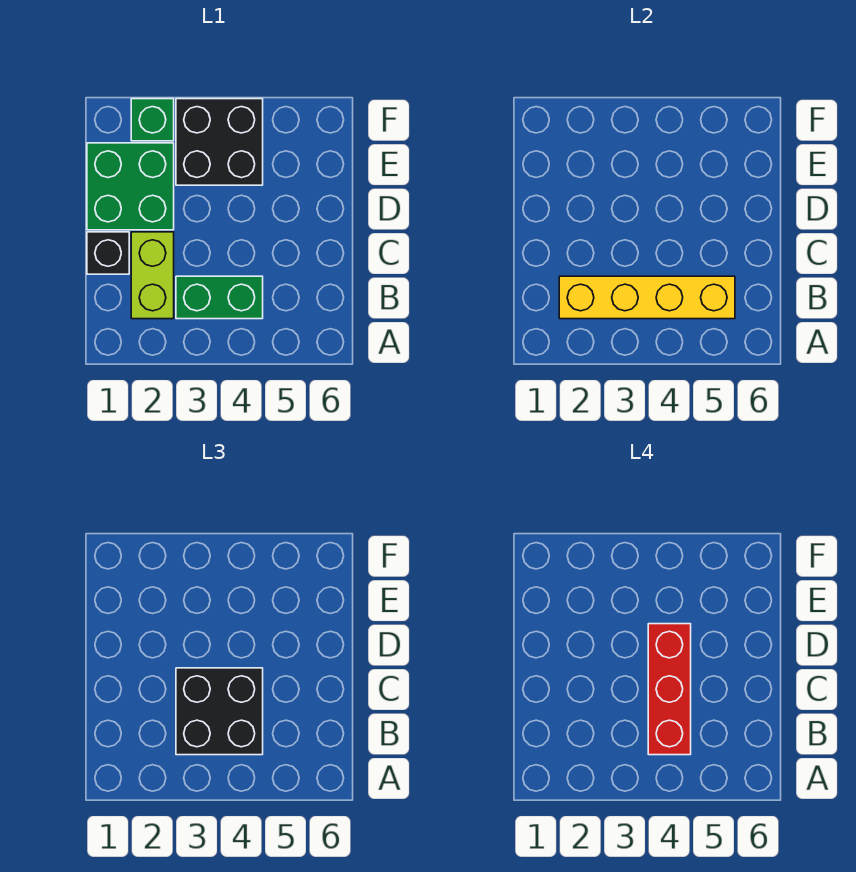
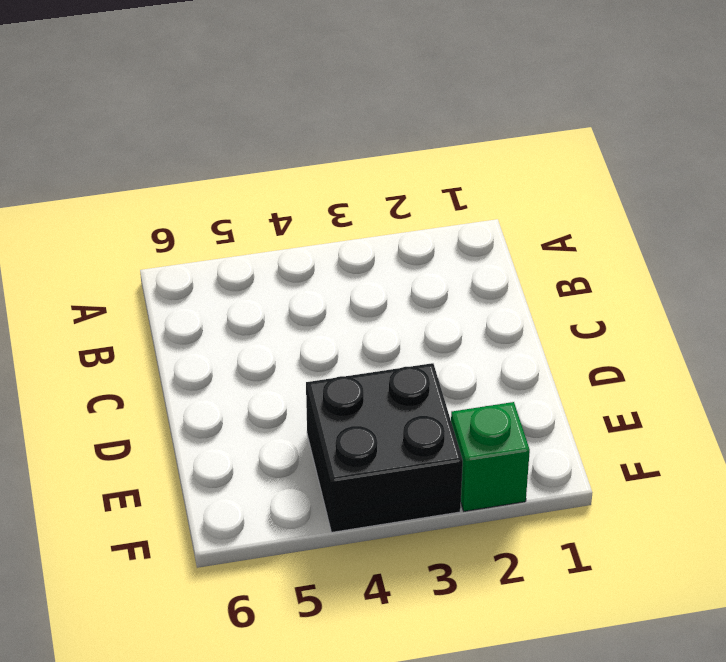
none -> lime brick B2:C2 level 1
none -> green brick B3:B4 level 1

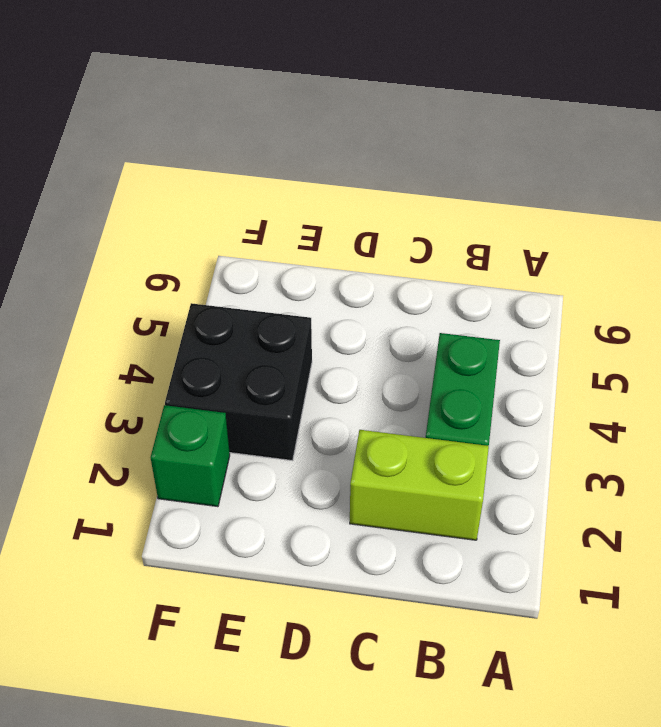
none -> black brick C1 level 1
none -> green brick D1:E2 level 1

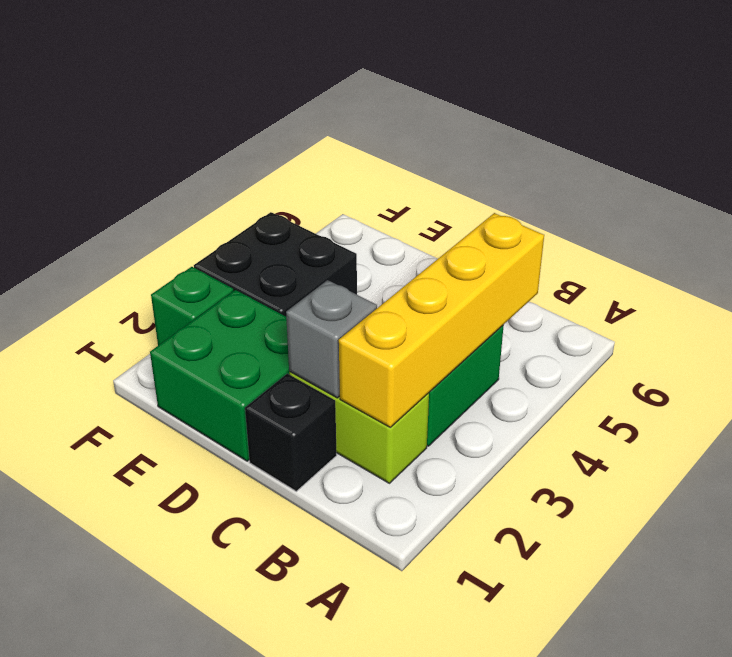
grey brick C2 level 2 -> none
none -> black brick B3:C4 level 3
none -> red brick B4:D4 level 4

